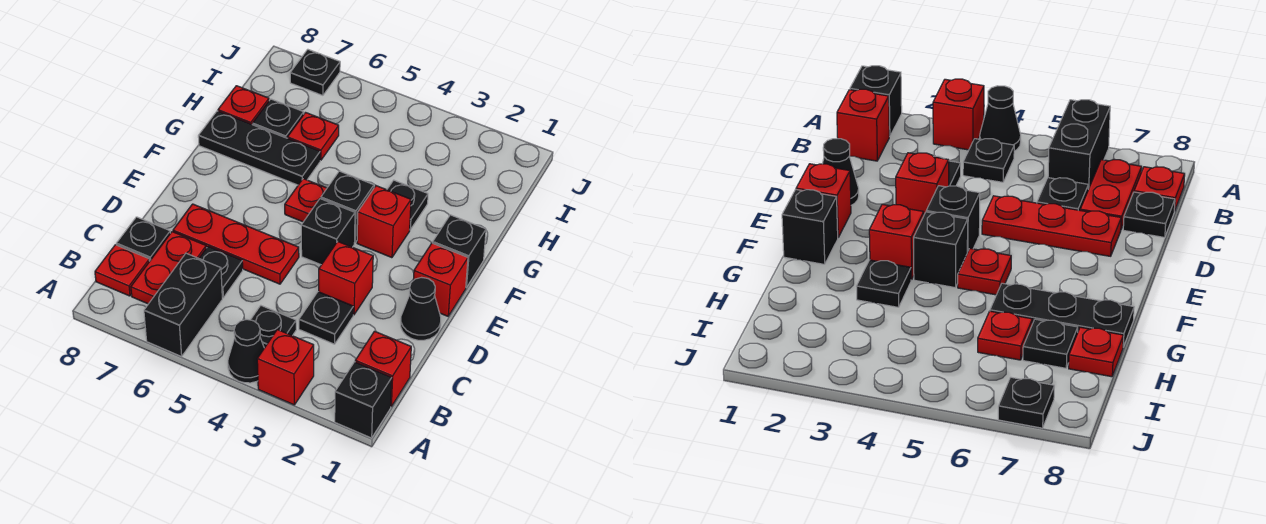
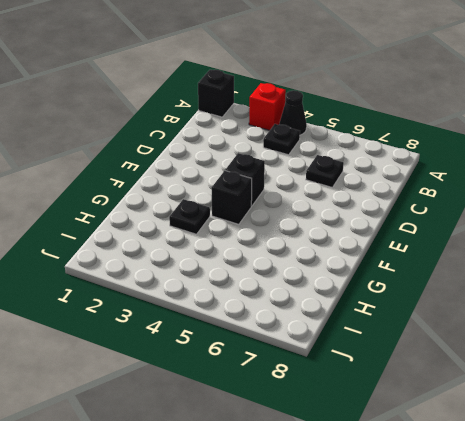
none -> black brick A6:B6 level 1
none -> red brick B1 level 1
none -> red plate B7:C7 level 1

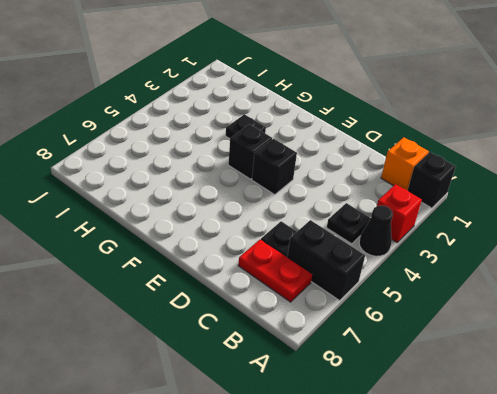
orange brick B1 level 1 -> red brick B1 level 1
none -> red plate B8 level 1
none -> black plate C3 level 1
none -> black plate C8 level 1

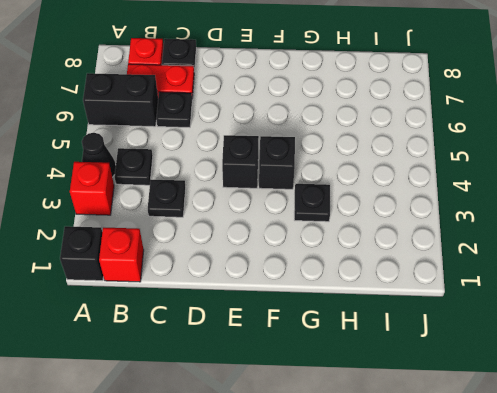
none -> black cone D1 level 1
none -> red brick D3 level 1
none -> red plate D5:D7 level 1

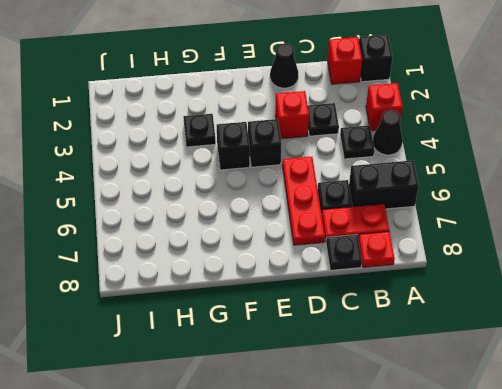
none -> red brick E1 level 1
none -> black brick F1 level 1
none -> red brick F3 level 1

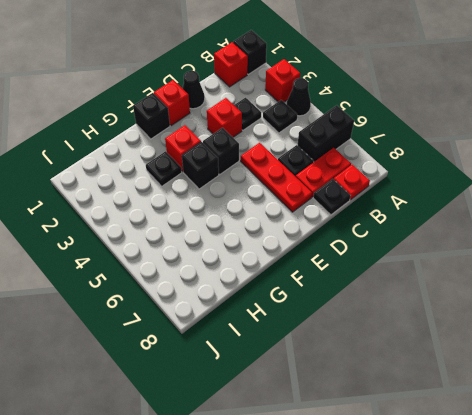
none -> red plate F5 level 1
none -> black plate G6:G8 level 1
none -> red plate H6 level 1

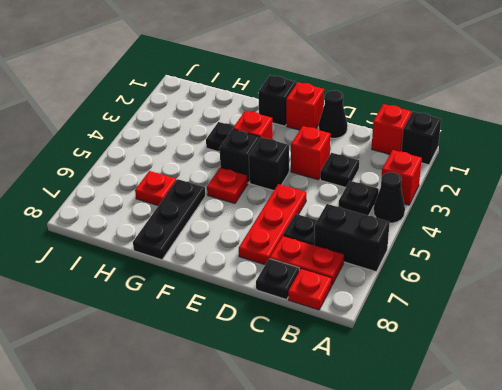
none -> black plate H7 level 1
none -> red plate H8 level 1
none -> black plate J7 level 1

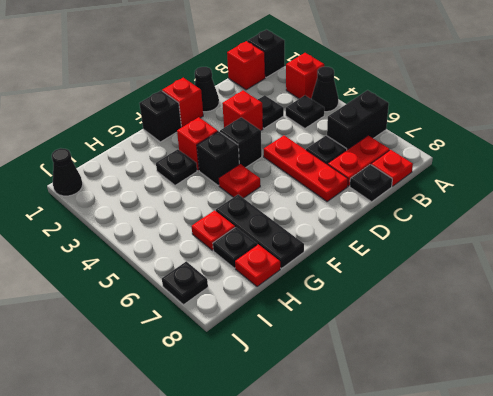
black cone J1 level 1 -> none

